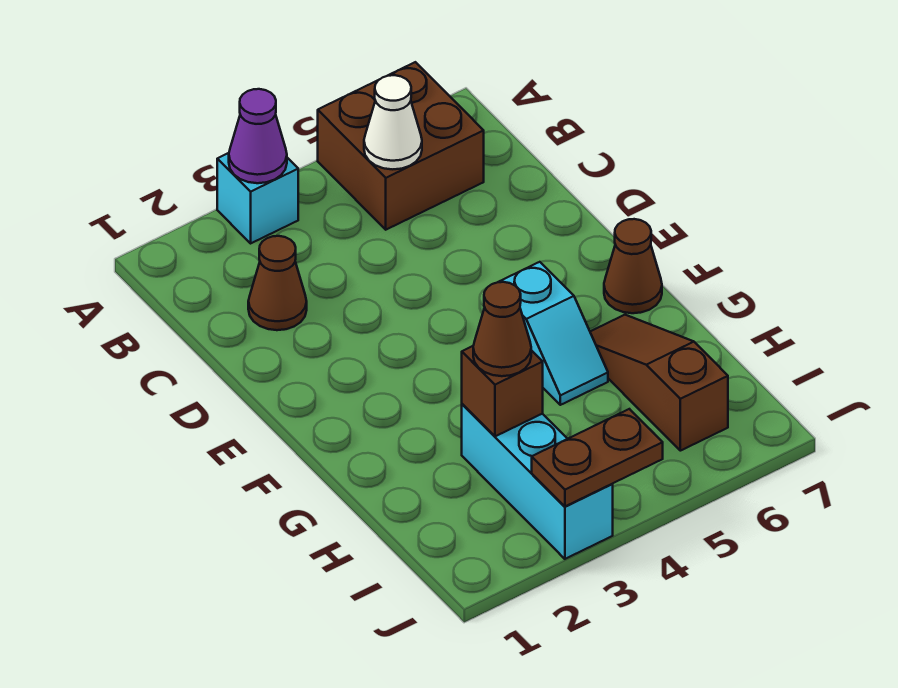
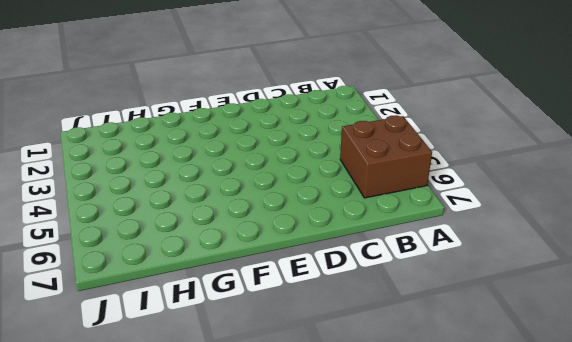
none -> cyan brick A3 level 1
none -> brown cone C2 level 1
none -> cyan slope F5:G5 level 1 top F

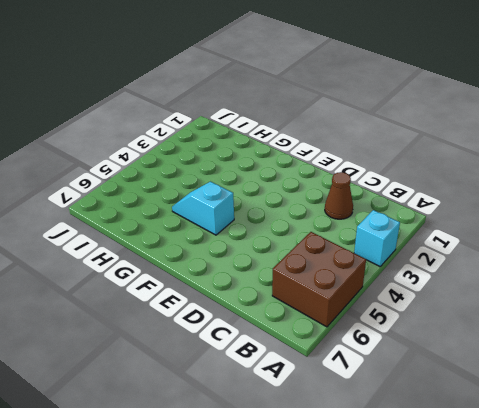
none -> brown cone F7 level 1
none -> brown slope G6:I6 level 1 top I
none -> cyan brick H3:J3 level 1

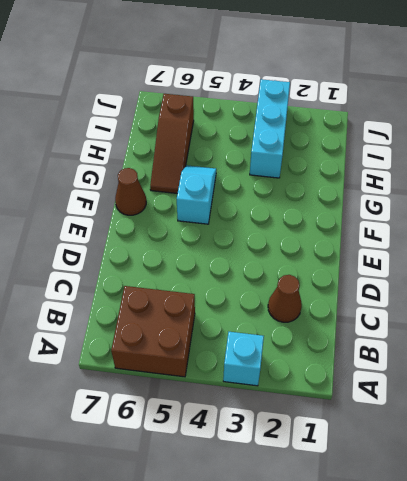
none -> purple cone A3 level 2
none -> white cone B5 level 2
none -> brown brick H3 level 2

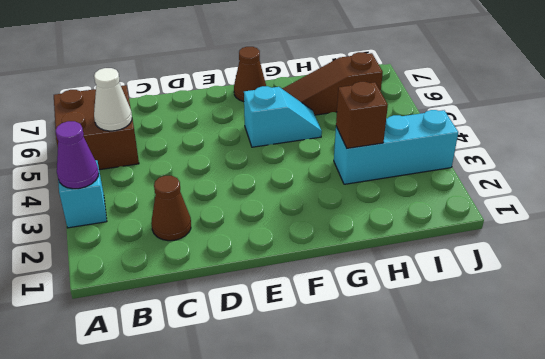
none -> brown plate J3:J4 level 2
none -> brown cone H3 level 3

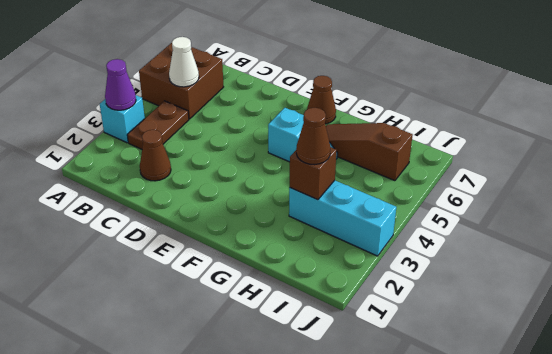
brown plate B3:B4 level 1 -> brown plate J3:J4 level 2

